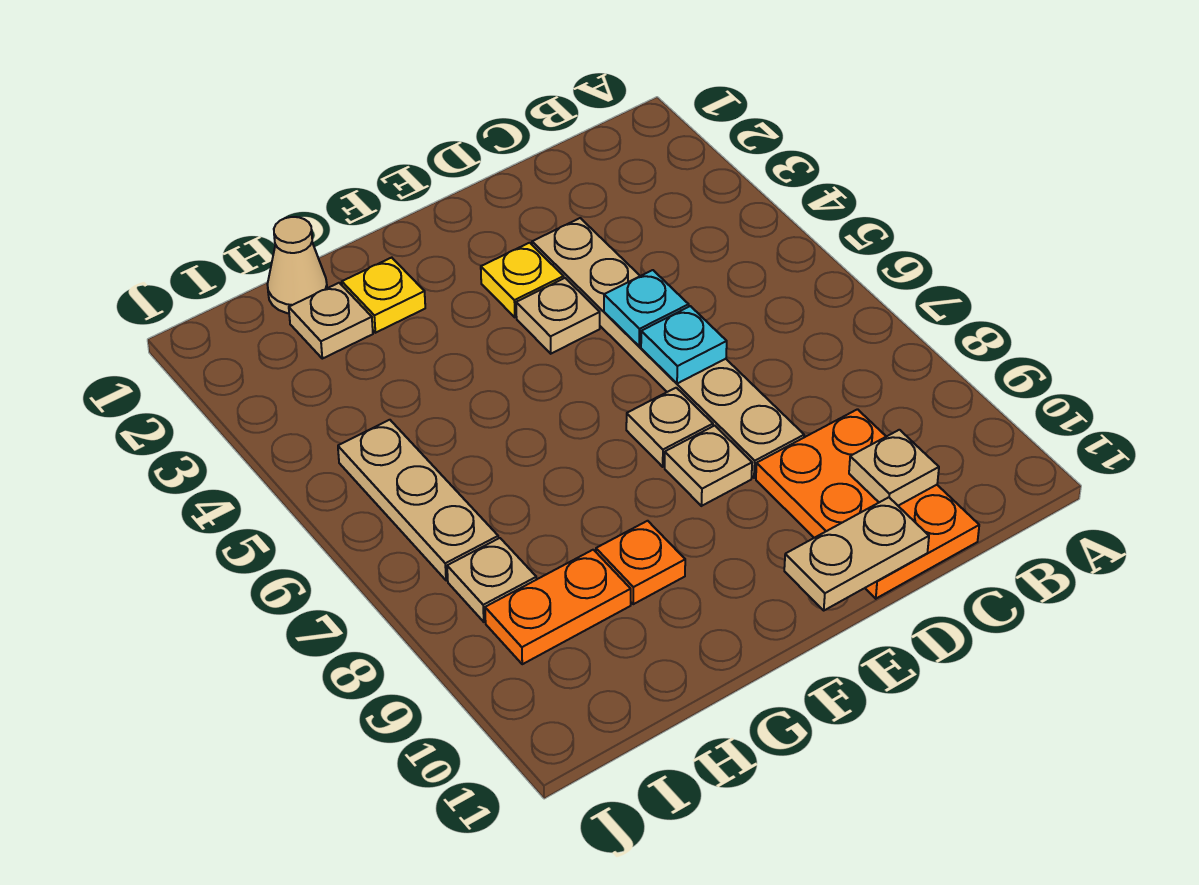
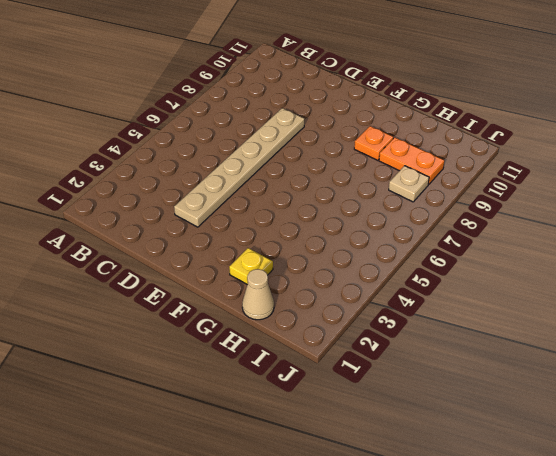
none -> orange plate C9:D11 level 1
none -> yellow plate E3 level 1
none -> tan plate E4 level 1

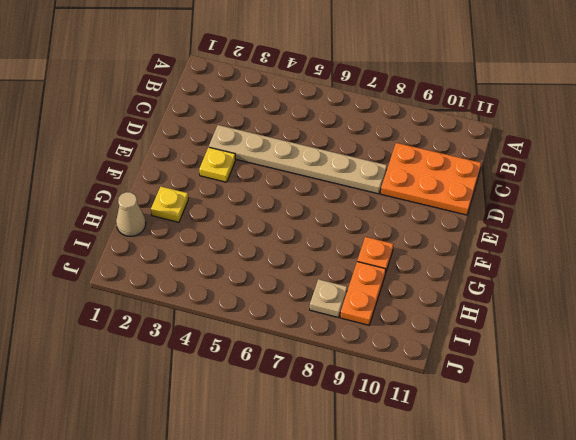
none -> tan plate E4 level 1
none -> tan plate E7 level 1
none -> tan plate E8 level 1

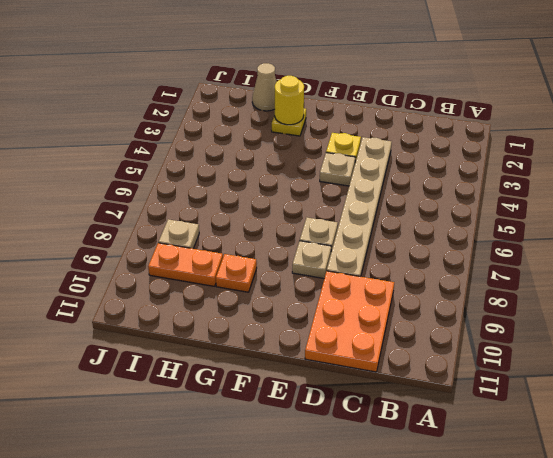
yellow round brick G2 level 2 -> none
none -> tan plate H2 level 1
none -> tan plate I5:I7 level 1
none -> tan plate C10 level 2

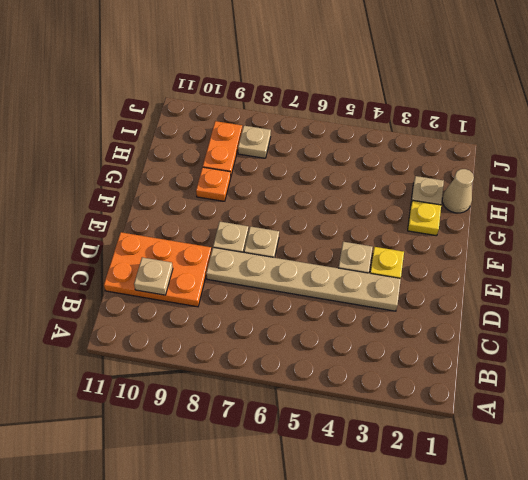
none -> tan plate I5:I7 level 1
none -> cyan plate D5 level 2
none -> cyan plate D6 level 2

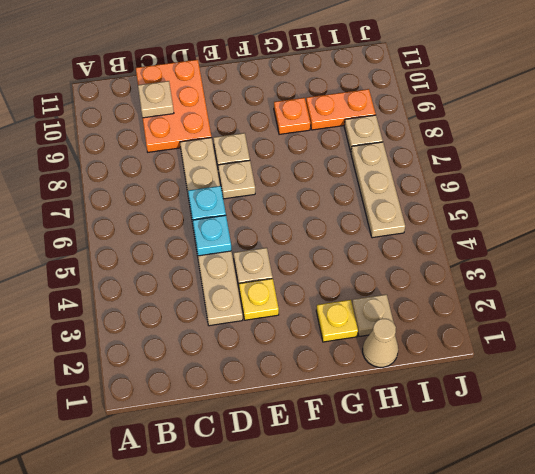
none -> tan plate D11:E11 level 2

